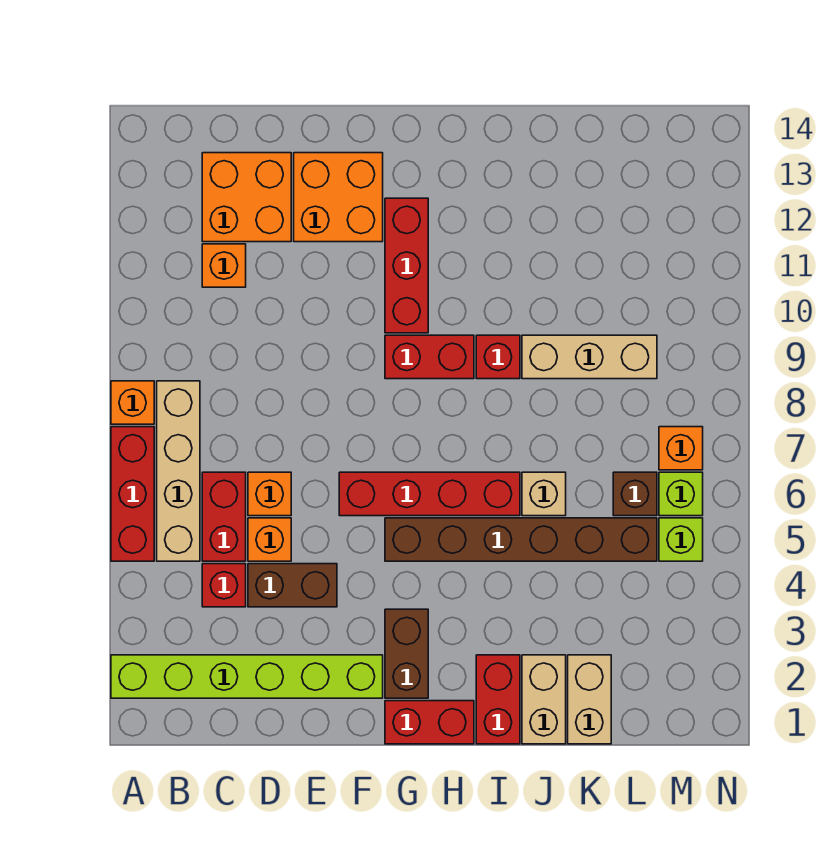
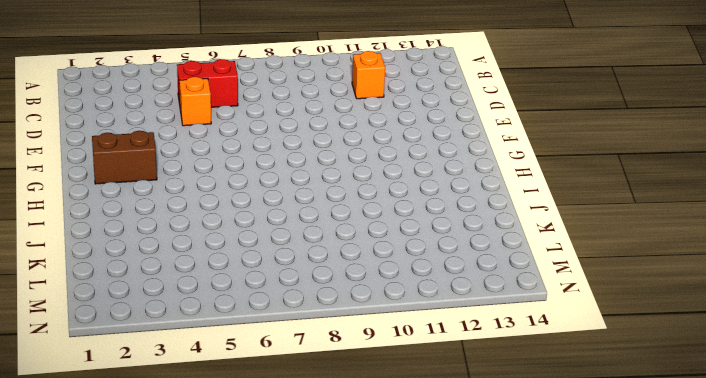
none -> lime brick A2:F2 level 1
none -> red brick A5:A7 level 1
none -> orange brick A8 level 1

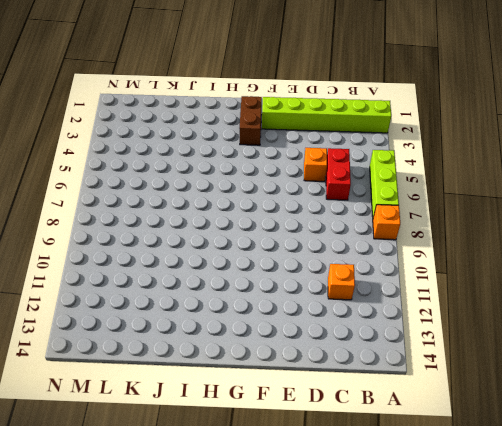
lime brick A5:A7 level 1 -> red brick A5:A7 level 1
none -> tan brick B5:B8 level 1
none -> red brick C4 level 1
none -> orange brick C12:D13 level 1

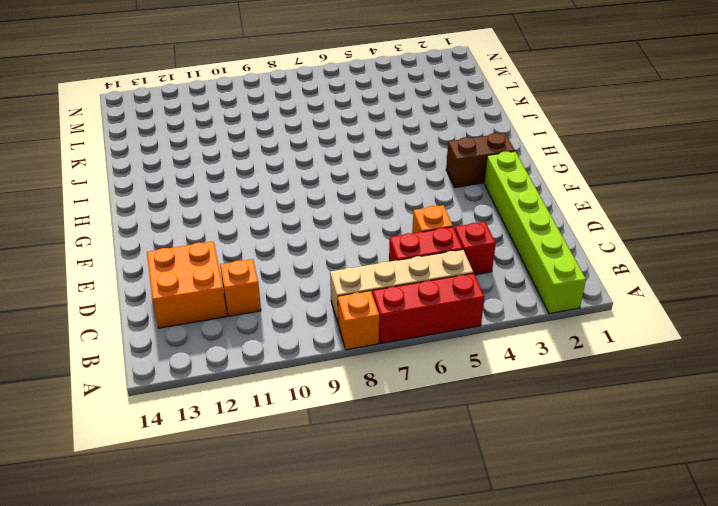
none -> brown brick D4:E4 level 1
none -> orange brick D6 level 1
none -> orange brick E12:F13 level 1

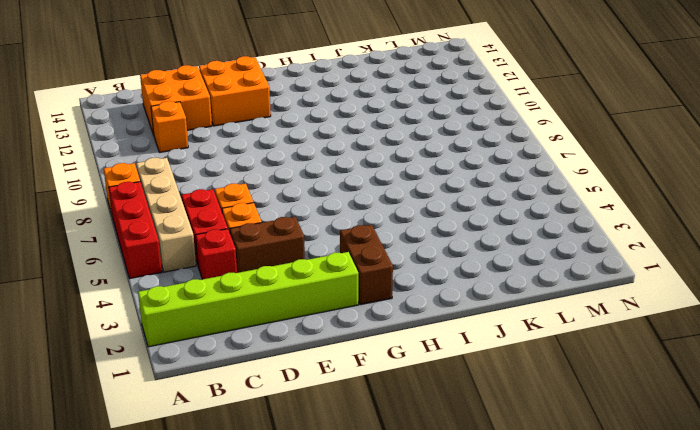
none -> red brick F6:I6 level 1
none -> red brick G1:H1 level 1
none -> brown brick G5:L5 level 1

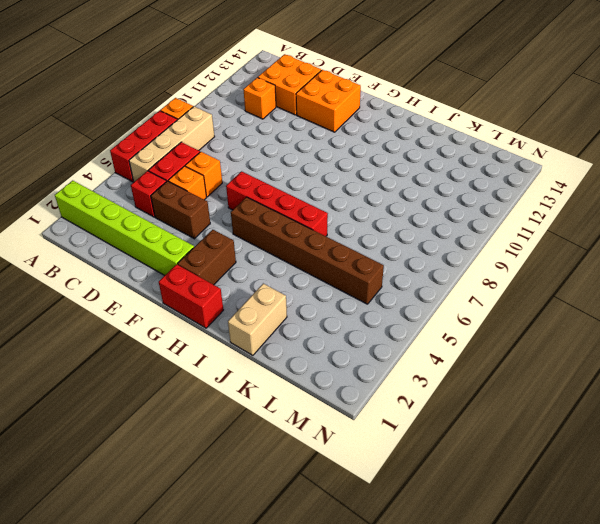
none -> red brick G9:H9 level 1
none -> red brick G10:G12 level 1
none -> red brick I1:I2 level 1

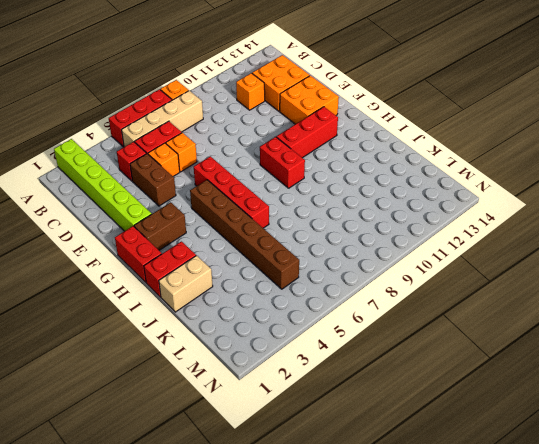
none -> red brick I9 level 1
none -> tan brick J6 level 1
none -> tan brick J9:L9 level 1

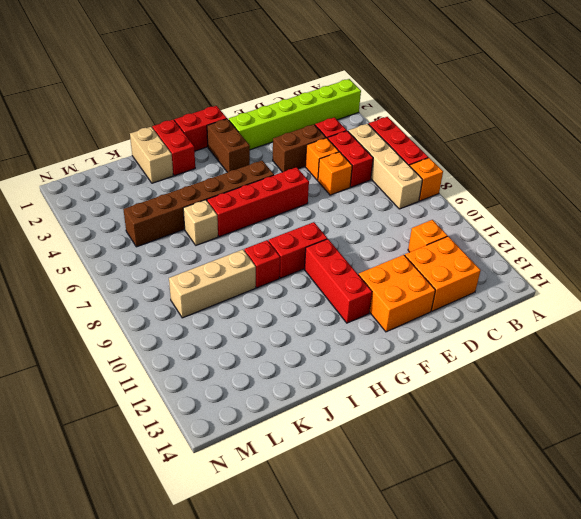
none -> tan brick K1:K2 level 1
none -> brown brick L6 level 1
none -> lime brick M5 level 1

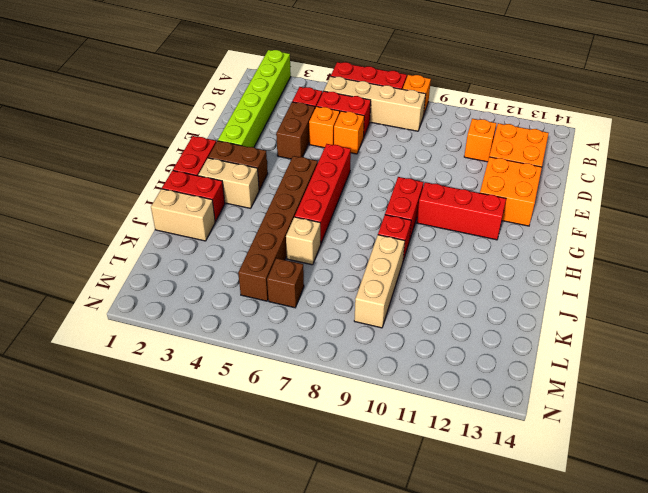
tan brick H2:H3 level 1 -> tan brick K1:K2 level 1
none -> lime brick M5 level 1
none -> lime brick M6 level 1
none -> orange brick M7 level 1

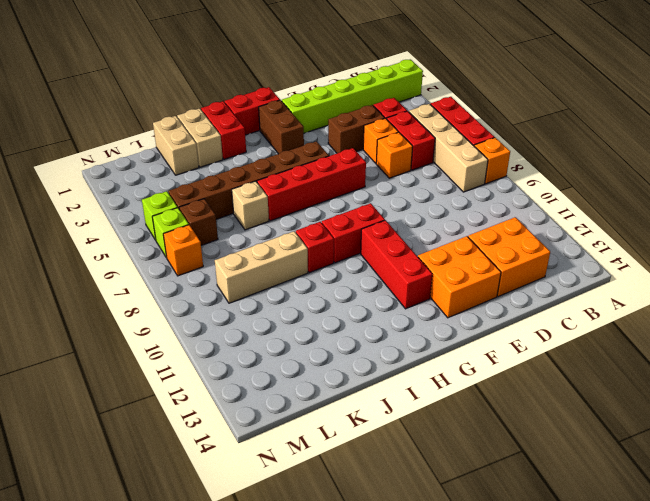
none -> orange brick C11 level 1

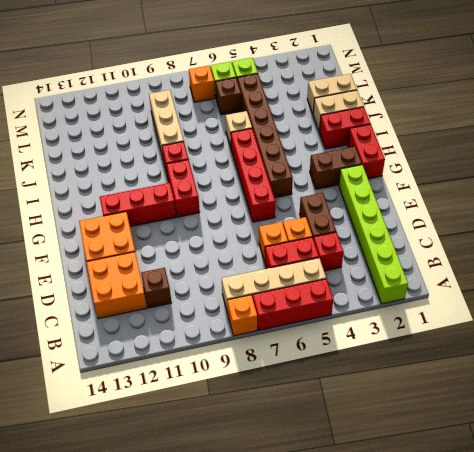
brown brick C11 level 1 -> orange brick C11 level 1

